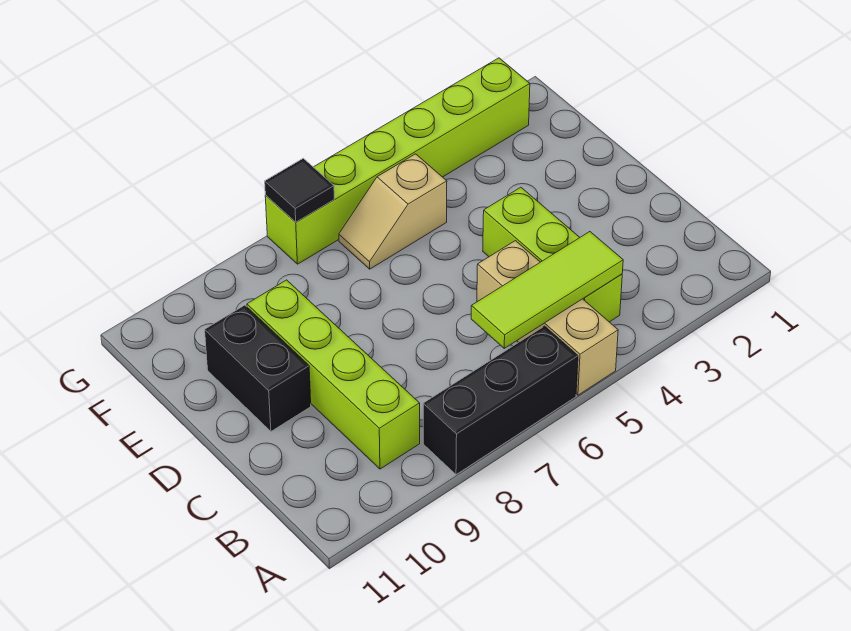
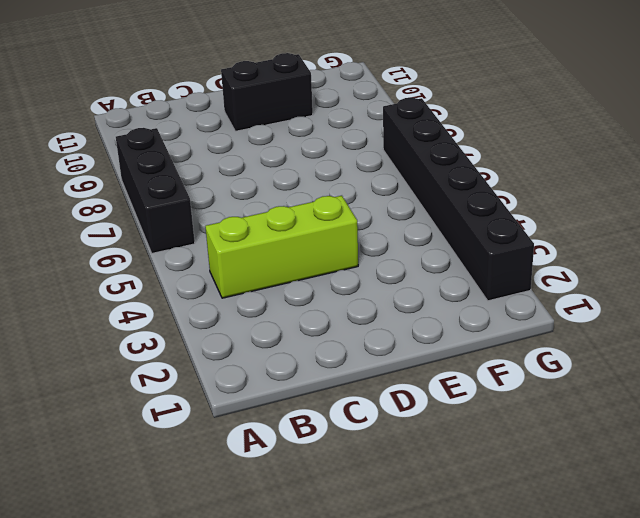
black brick G2:G7 level 1 -> lime brick G2:G7 level 1
none -> tan brick A5:C5 level 1
none -> lime brick B9:E9 level 1

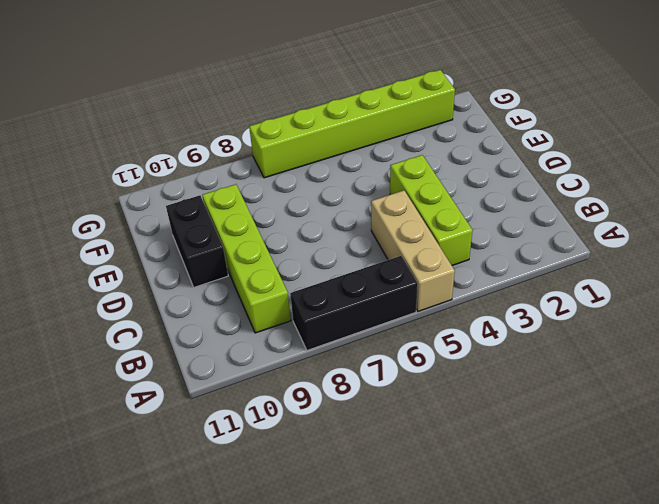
none -> tan slope F5:F6 level 1 top 5
none -> lime tile B4:B6 level 2

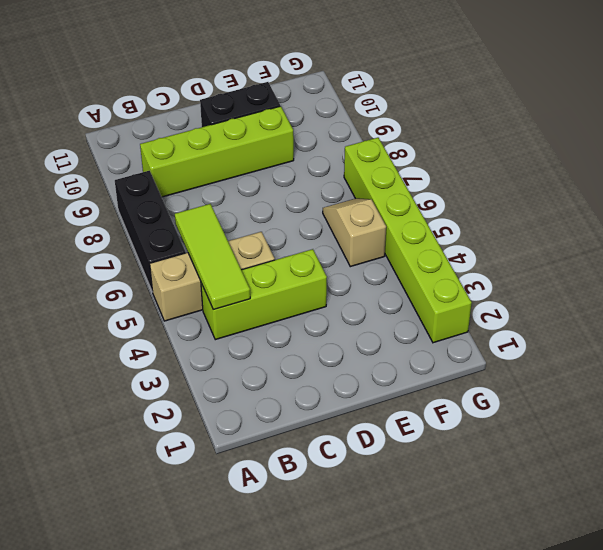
none -> black tile G7 level 2

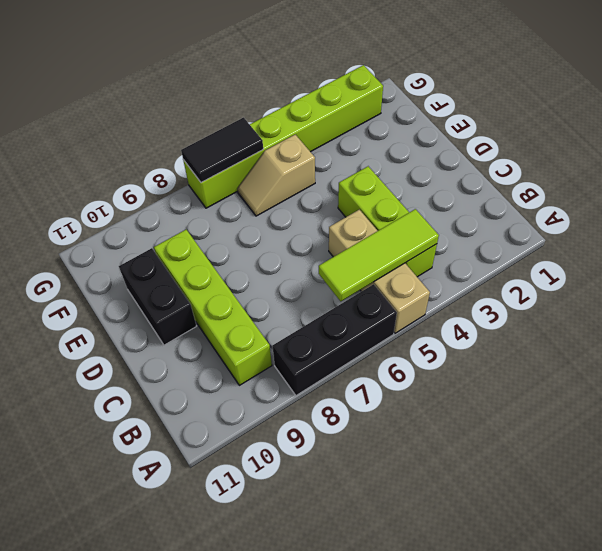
black tile G6:G7 level 2 -> black tile G7 level 2

